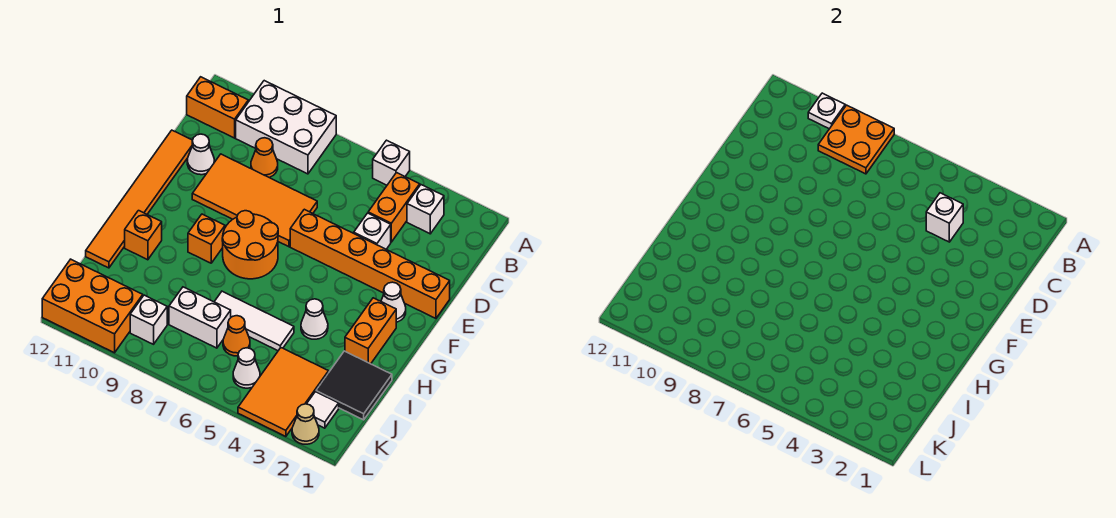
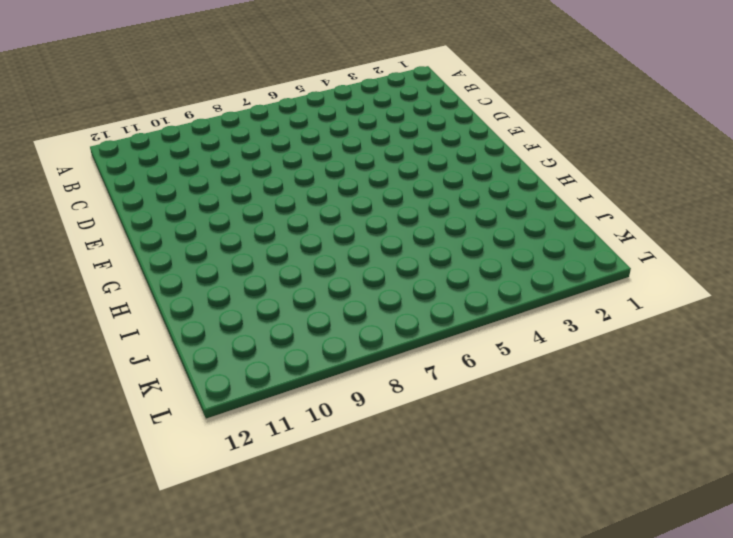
none -> white brick A5 level 1
none -> white brick A8:B10 level 1
none -> white brick B3 level 1
none -> orange brick B4:C4 level 1

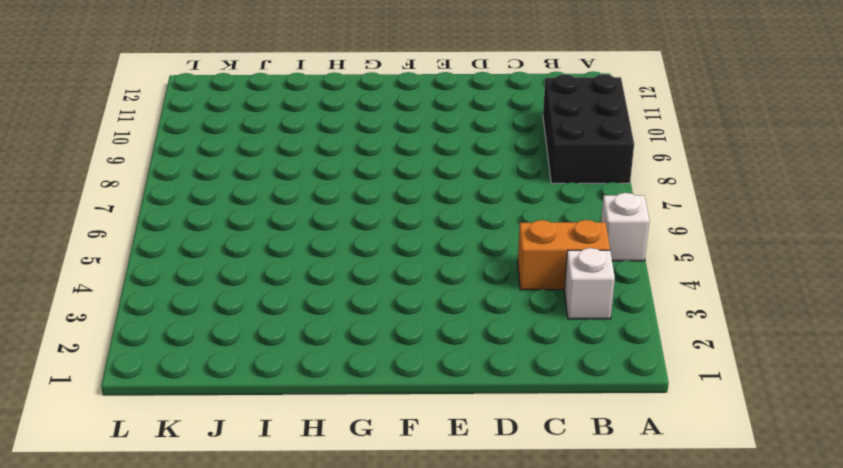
black brick A8:B10 level 1 -> white brick A8:B10 level 1
none -> orange brick B11:B12 level 1
none -> orange cone C9 level 1
none -> white brick D4 level 1
none -> orange tile D7:E10 level 1

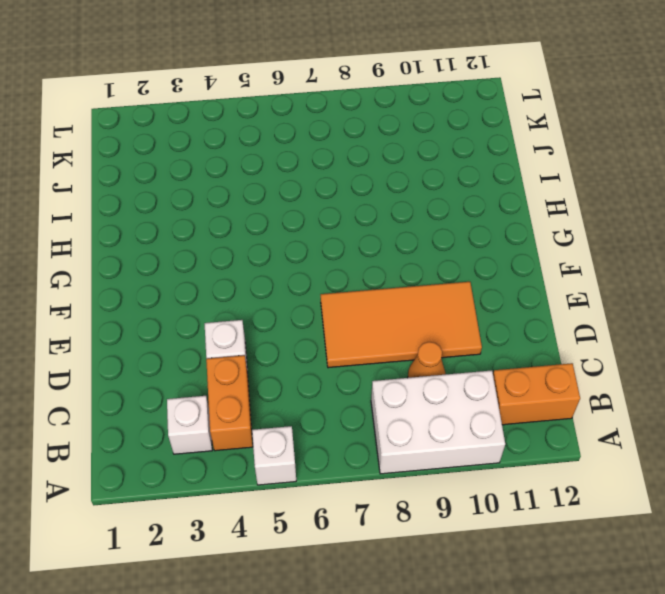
none -> white cone D11 level 1
none -> orange tile D12:I12 level 1
none -> orange brick E1:E6 level 1
none -> white cone F2 level 1

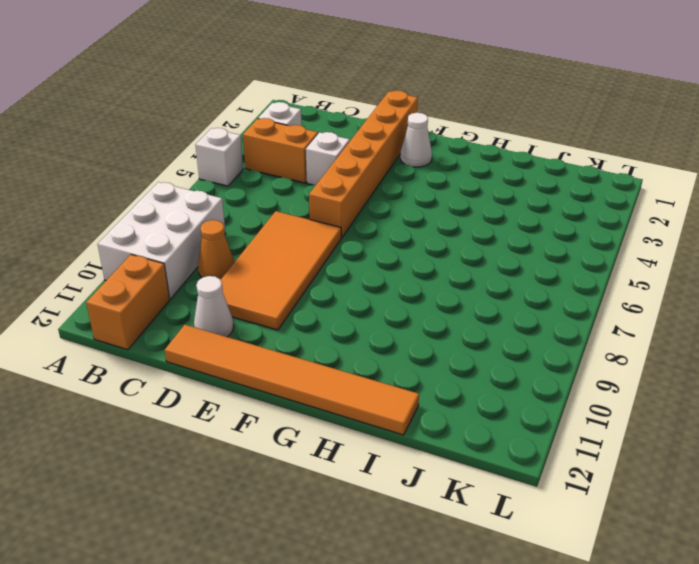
none -> orange round brick F7:G8 level 1
none -> orange brick G2:H2 level 1
none -> orange brick G9 level 1
none -> white cone H4 level 1

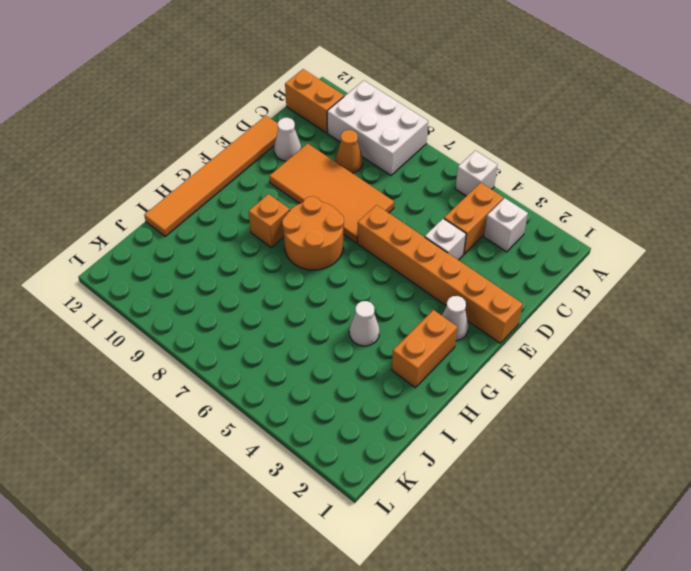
none -> orange brick H11 level 1
none -> black tile I1:J2 level 1
none -> white tile I5:I7 level 1
none -> orange tile J3:L4 level 1

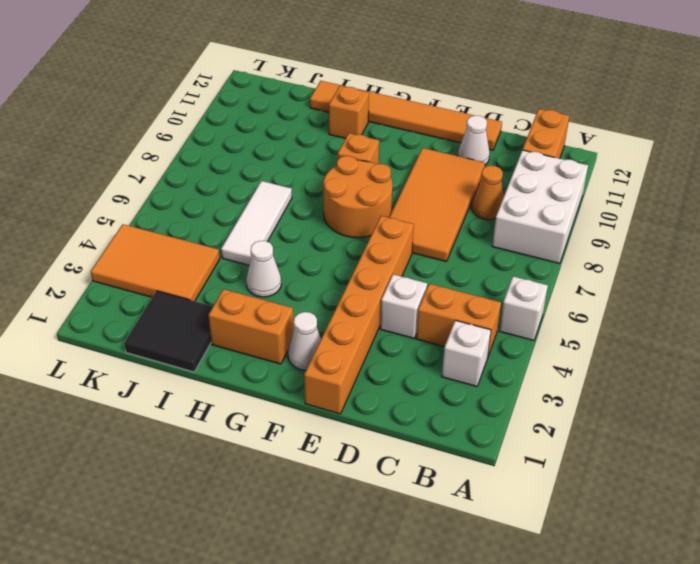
none -> orange cone J6 level 1
none -> white brick J7:J8 level 1
none -> white tile K2 level 1
none -> white cone K5 level 1

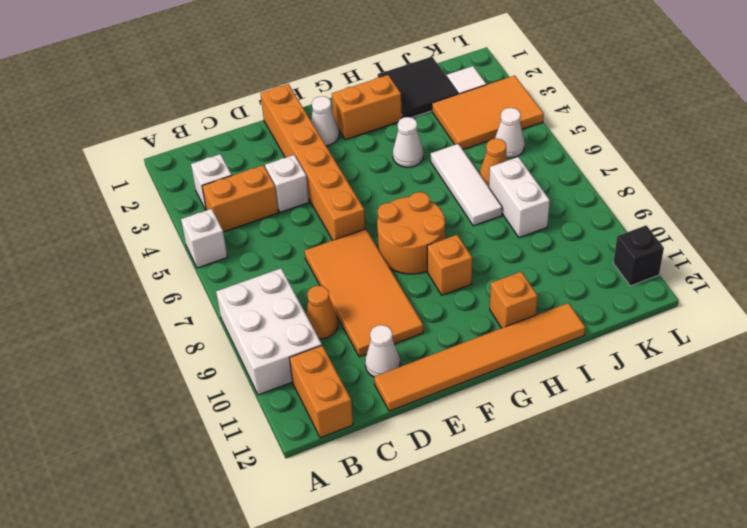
black brick L11 level 1 -> orange brick K10:L12 level 1
none -> white brick K9 level 1
none -> tan cone L2 level 1
none -> orange plate A8:B9 level 2
none -> white plate A10 level 2

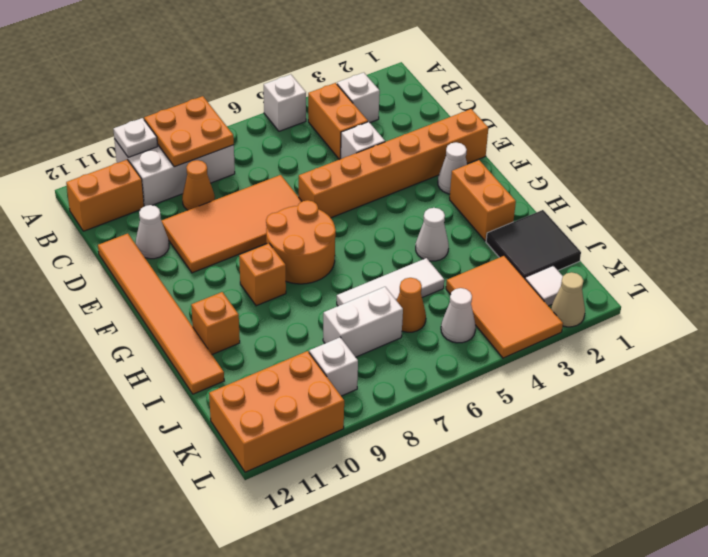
none -> white brick C4 level 2

